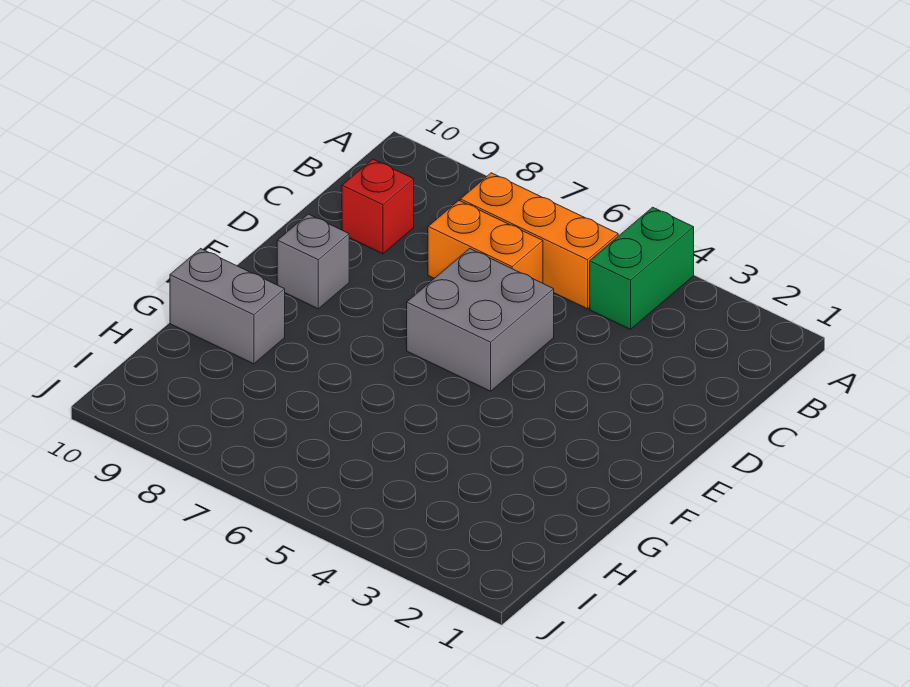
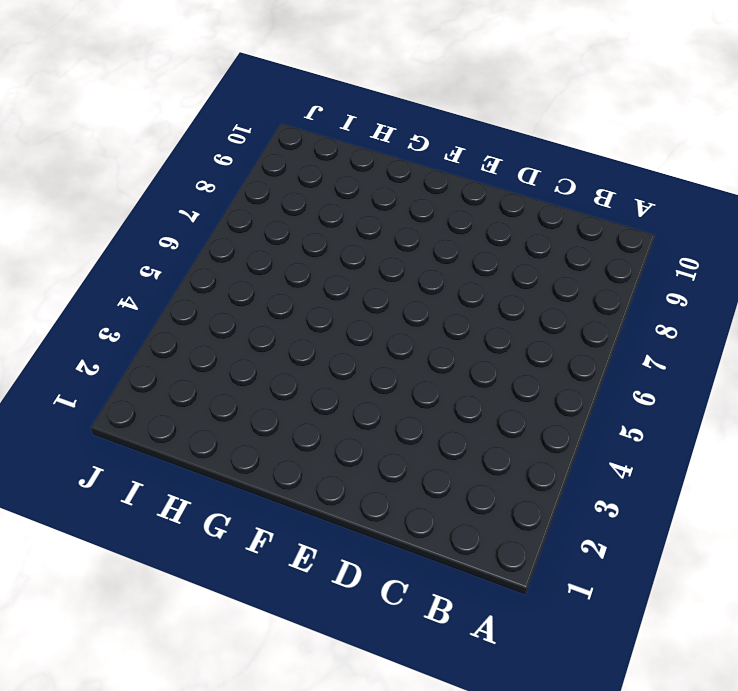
none -> green brick A4:B4 level 1
none -> orange brick B5:B7 level 1

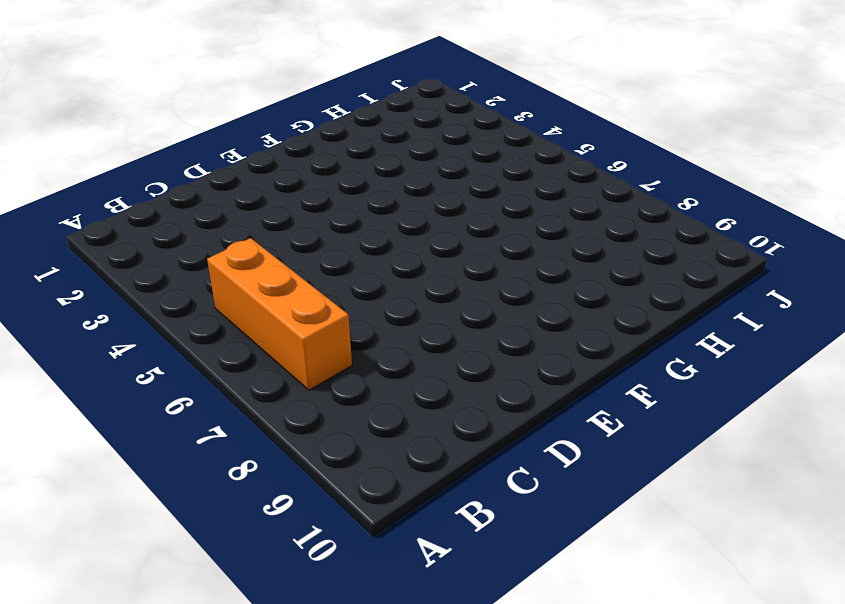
none -> green brick A4:B4 level 1
none -> orange brick C6:C7 level 1

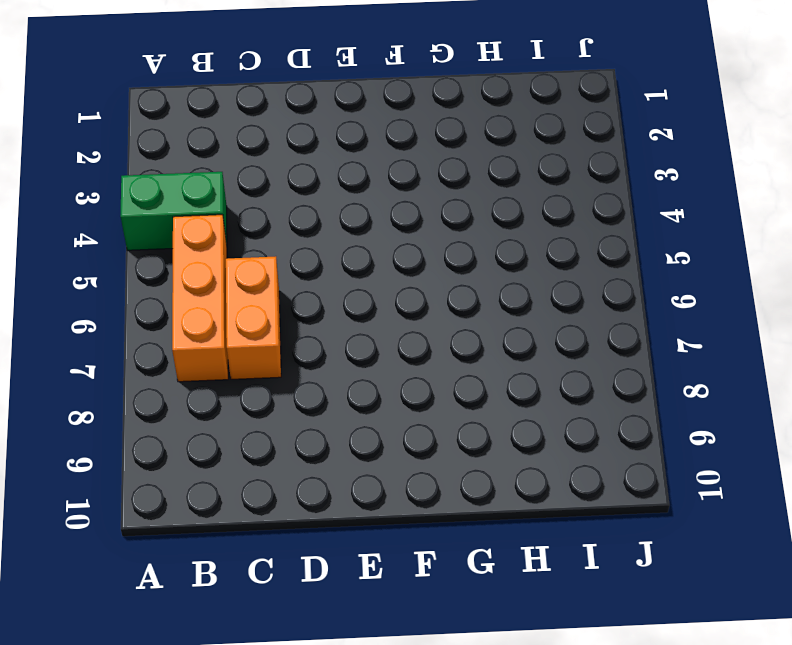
none -> red brick C9 level 1
none -> grey brick D5:E6 level 1

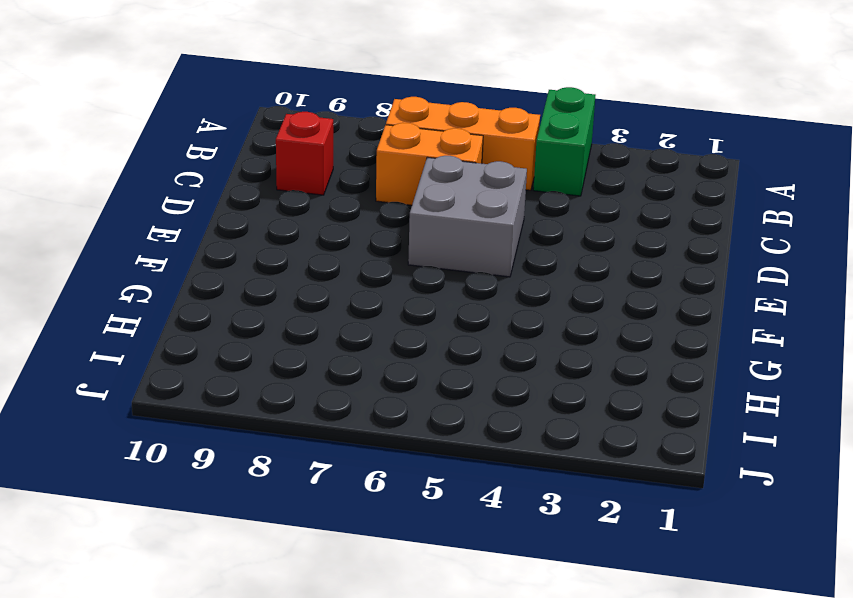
none -> grey brick E9 level 1
none -> grey brick G9:G10 level 1

